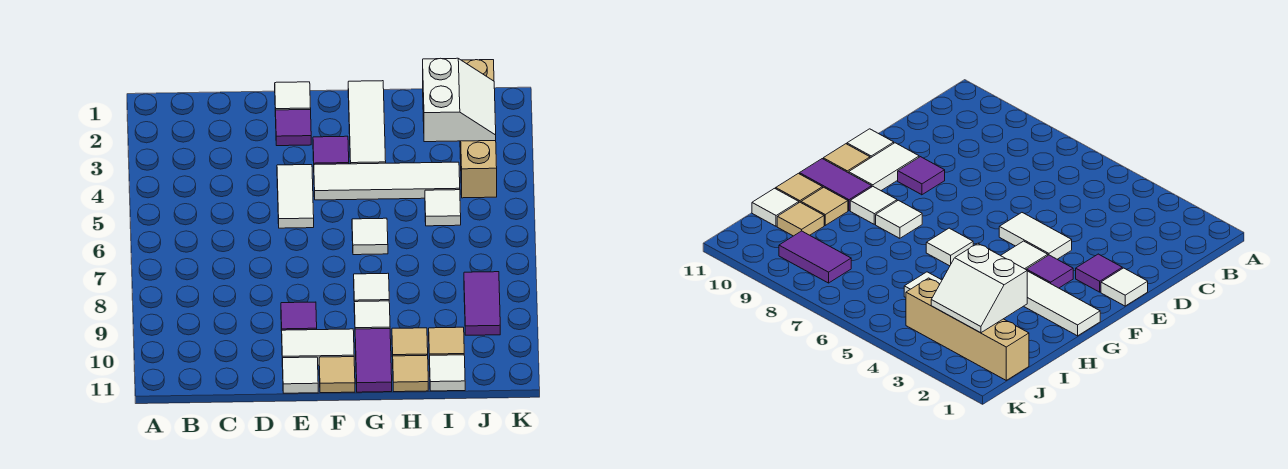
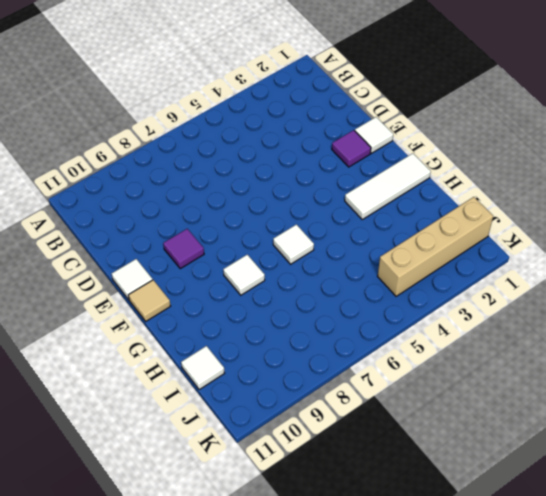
none -> white tile E4:E5 level 1
none -> white tile E10:F10 level 1
none -> purple tile F3 level 1

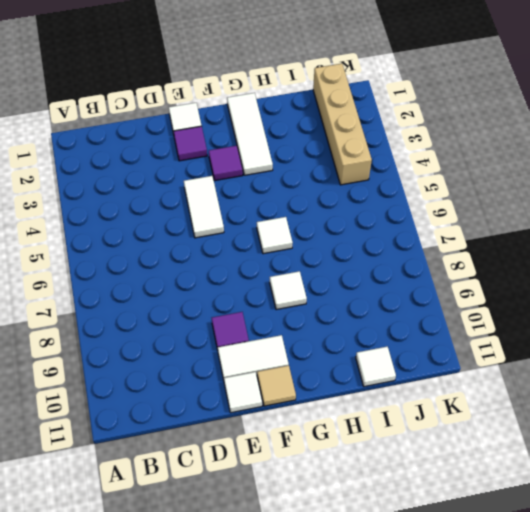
none -> white tile F4:I4 level 1
none -> white tile G9 level 1
none -> purple tile G10:G11 level 1

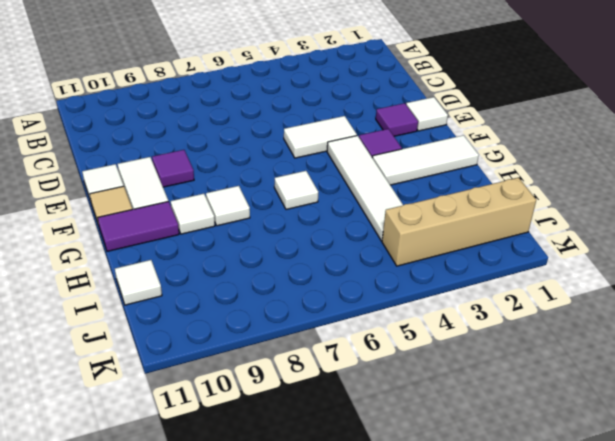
none -> tan tile H10 level 1
none -> tan tile H11 level 1
none -> white tile I5 level 1

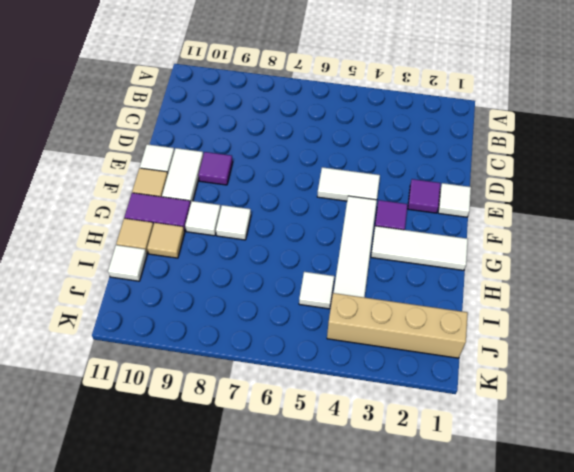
none -> white tile G6 level 1
none -> tan tile I10 level 1
none -> purple tile J8:J9 level 1

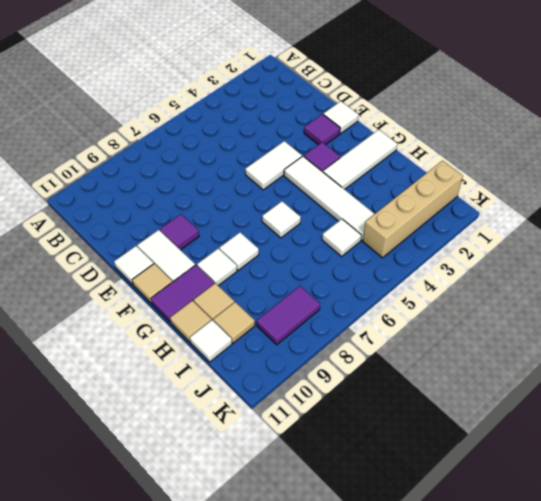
none -> white slope I2:J3 level 2 top I

